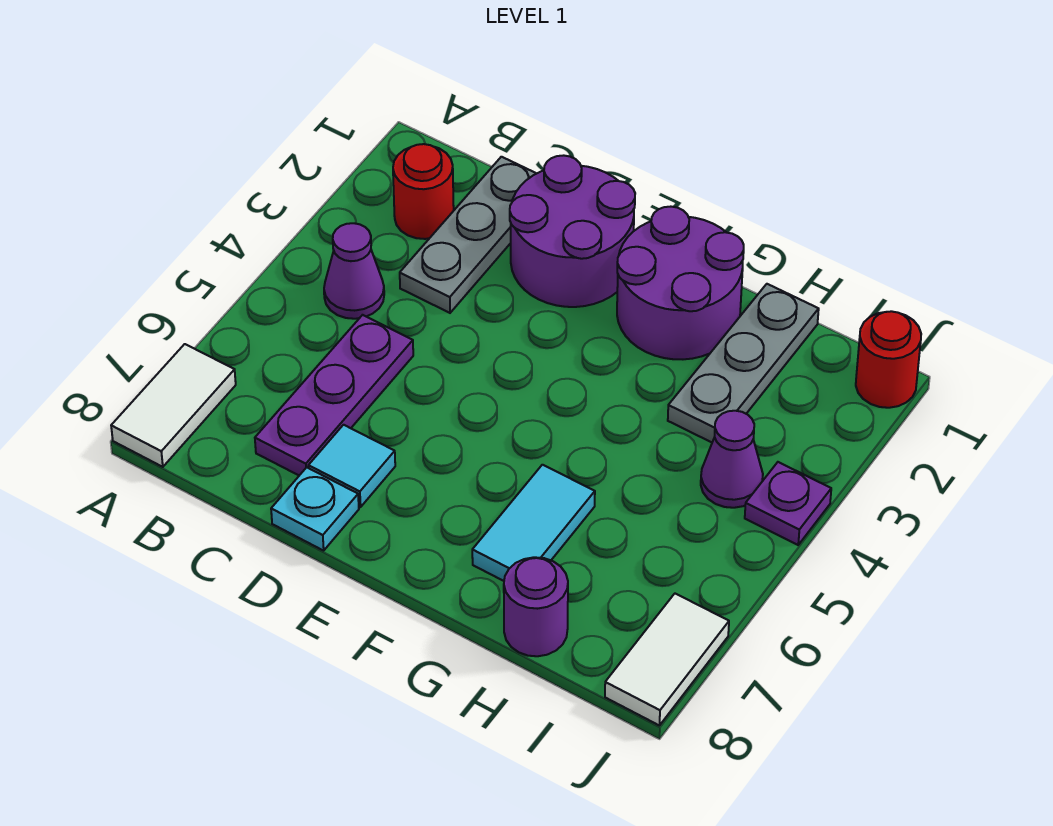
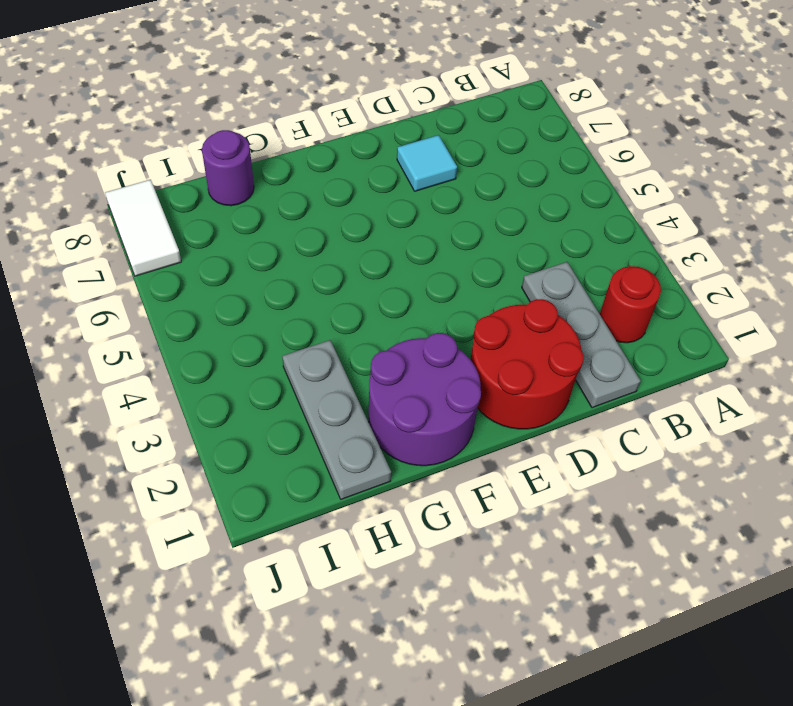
red round brick D1:E2 level 1 -> purple round brick D1:E2 level 1
none -> white tile A7:A8 level 1
none -> purple cone B4 level 1
none -> purple plate C5:C7 level 1

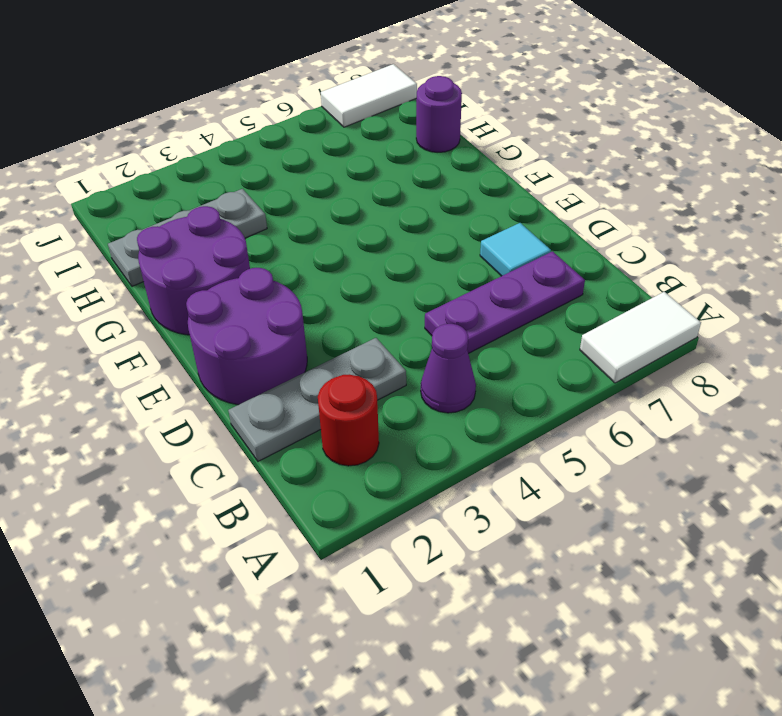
none -> cyan plate D8 level 1
none -> cyan tile G6:G7 level 1
none -> purple cone I4 level 1

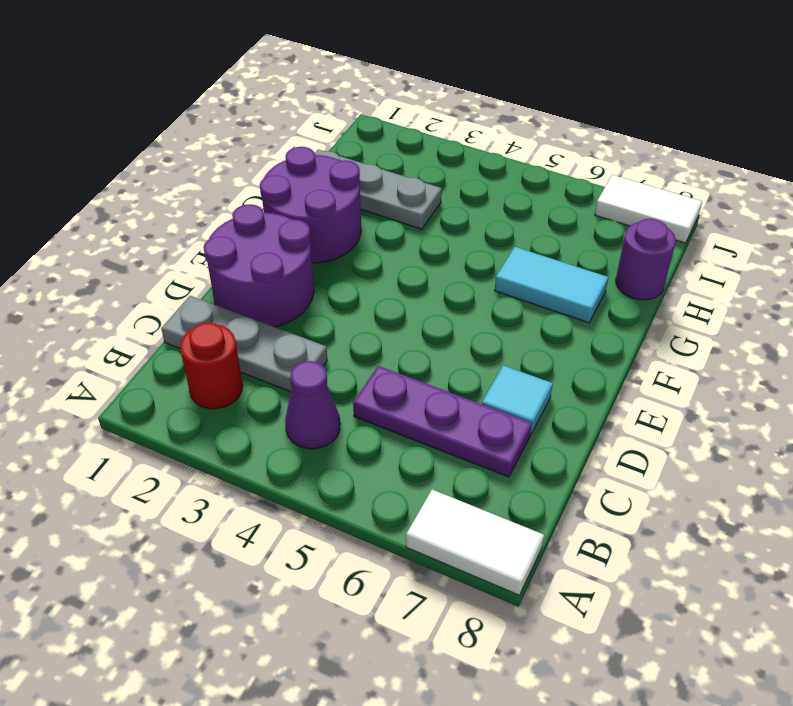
none -> cyan plate D8 level 1
none -> purple cone I4 level 1
none -> red round brick J1 level 1

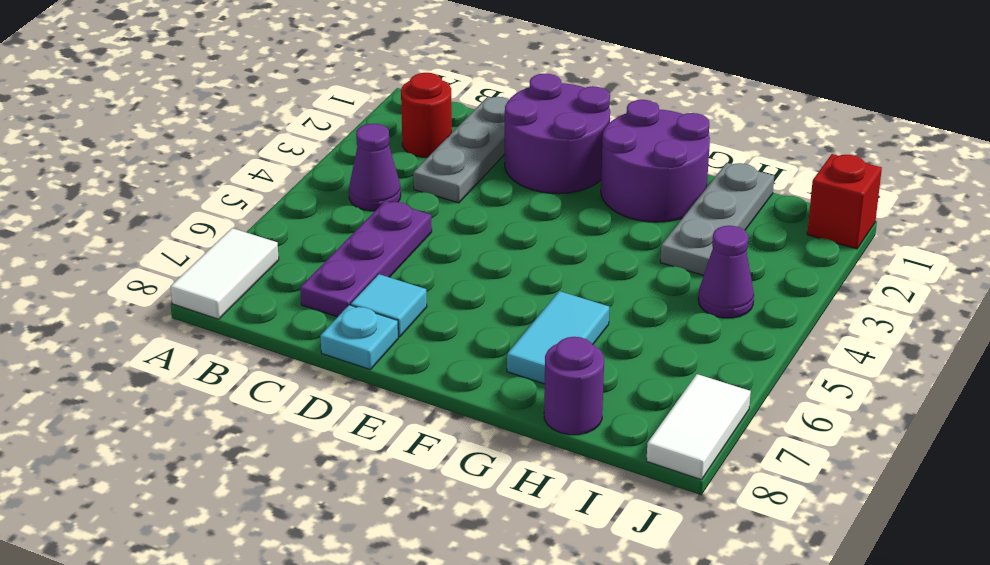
red brick J1 level 1 -> red round brick J1 level 1
none -> purple plate J4 level 1

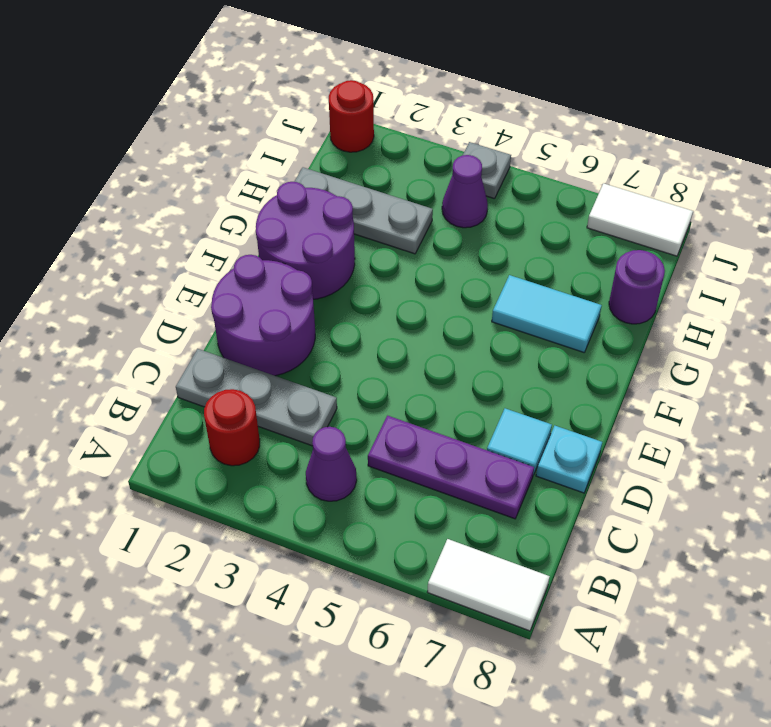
grey plate J4 level 1 -> purple plate J4 level 1

